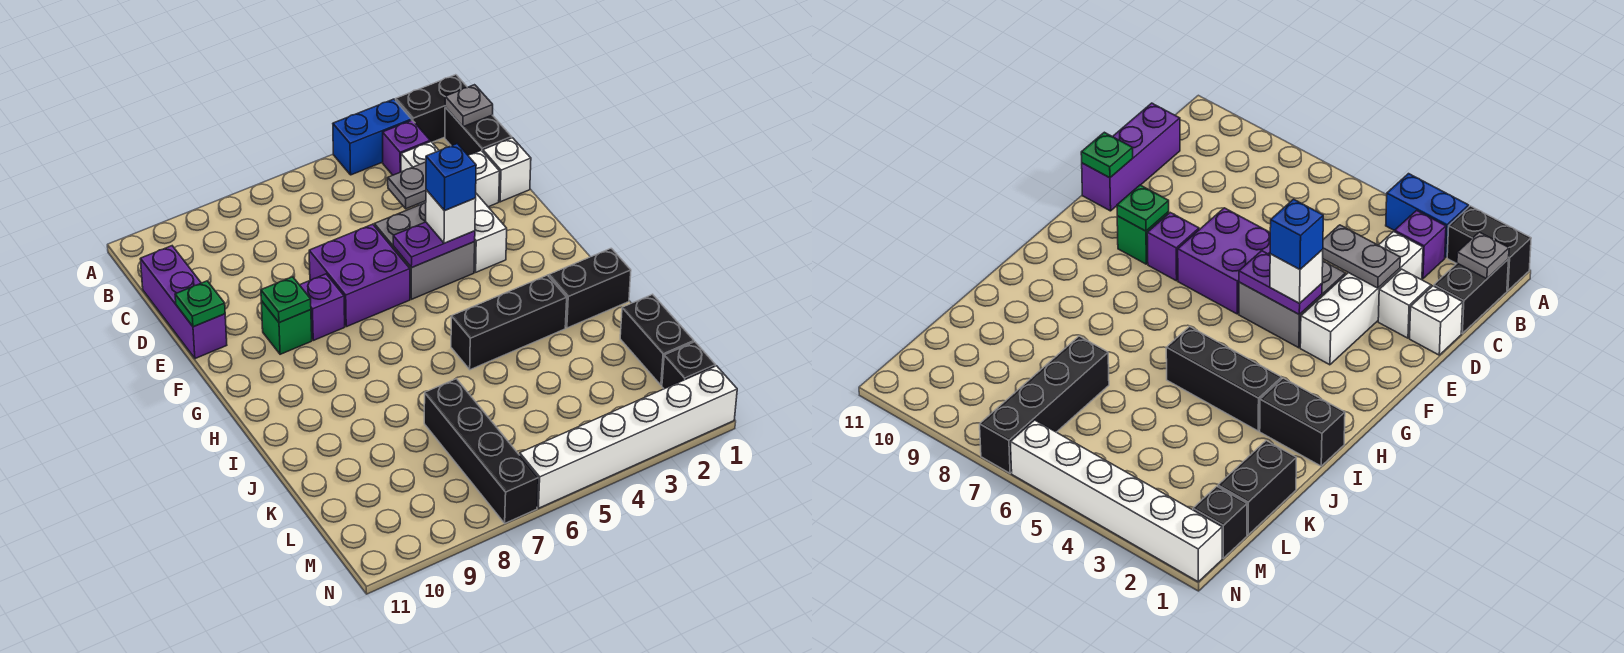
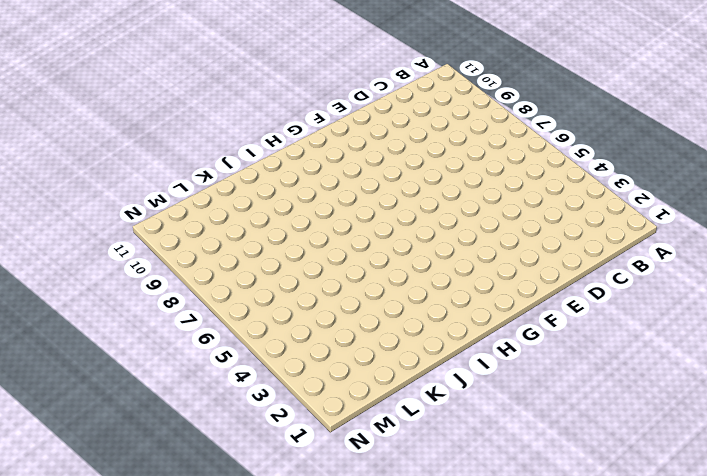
none -> black brick A1:A2 level 1
none -> blue brick A3:A4 level 1
none -> black brick B1:C1 level 1

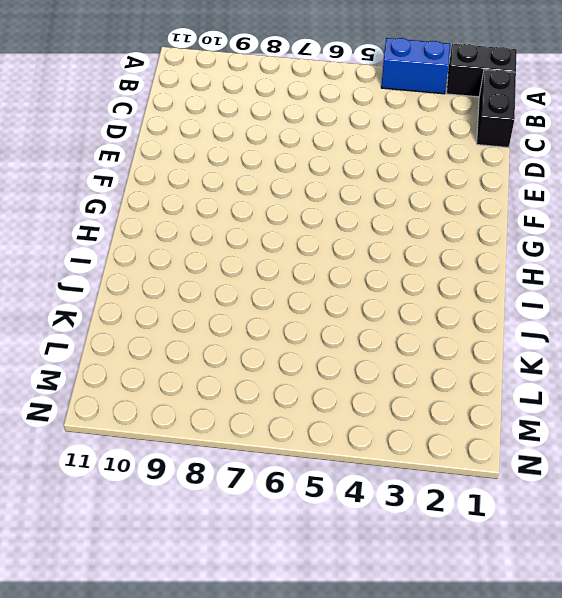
none -> purple brick B3 level 1
none -> white brick C3:F3 level 1
none -> purple brick C11:E11 level 1

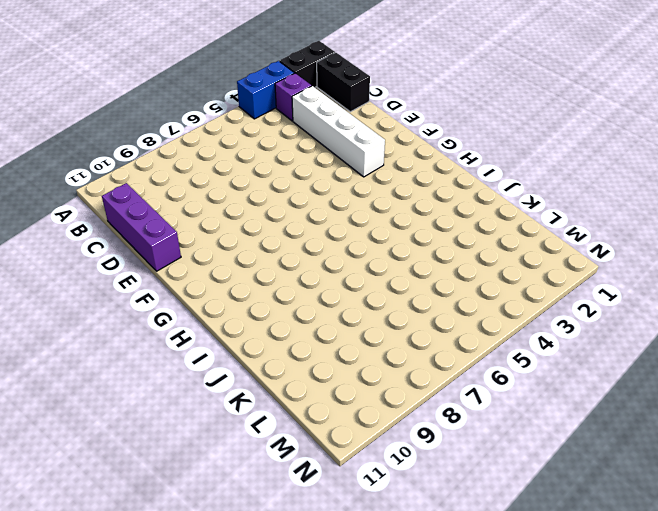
none -> white brick D1 level 1
none -> white brick D2 level 1
none -> grey brick E4:F5 level 1

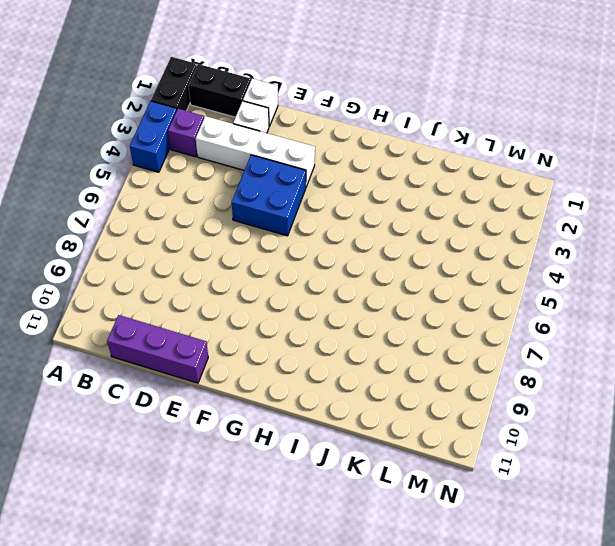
blue brick E4:F5 level 1 -> grey brick E4:F5 level 1
none -> purple brick E6:F7 level 1
none -> purple brick F8 level 1
none -> green brick F9 level 1

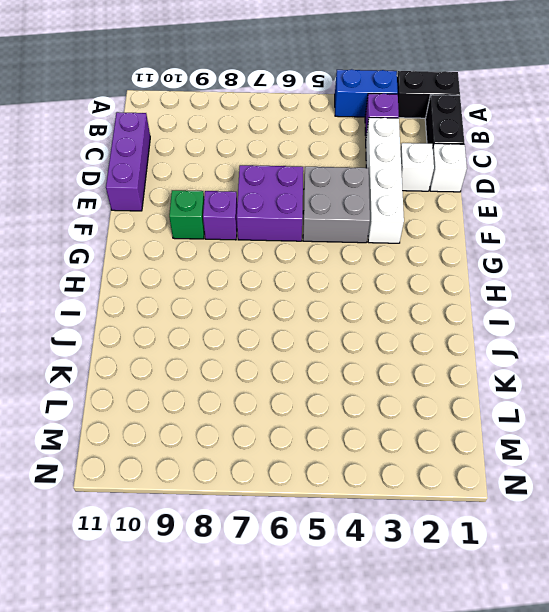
none -> black brick I1:I2 level 1
none -> black brick I3:I5 level 1
none -> black brick K1:L1 level 1

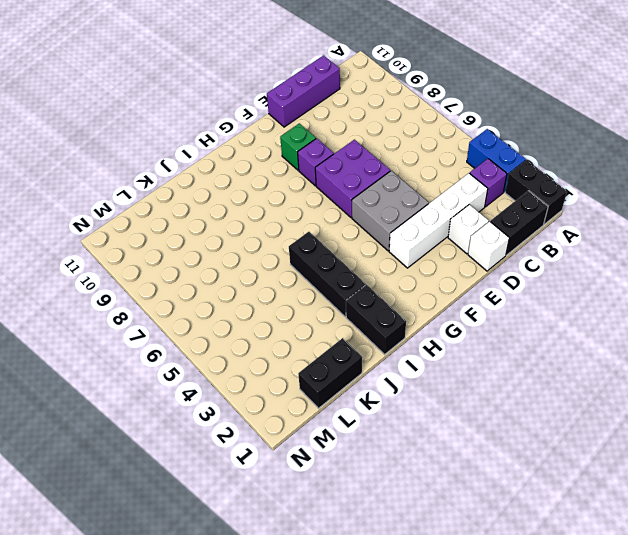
none -> black brick K7:N7 level 1
none -> black brick M1 level 1
none -> white brick N1:N6 level 1

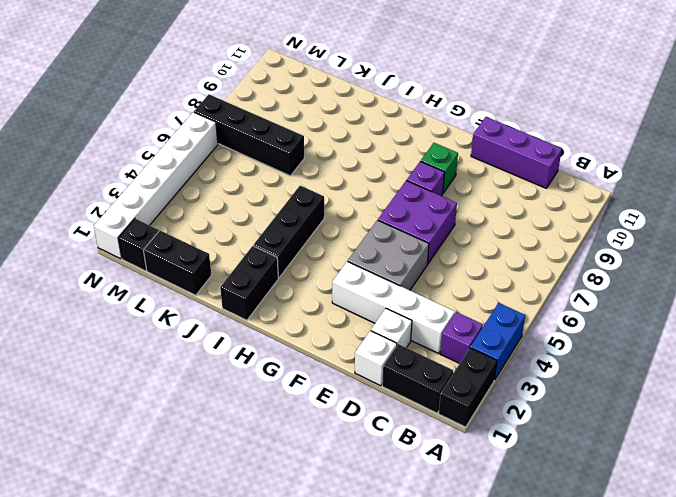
none -> grey plate B1 level 2
none -> grey plate D3:D4 level 2
none -> green plate E11 level 2

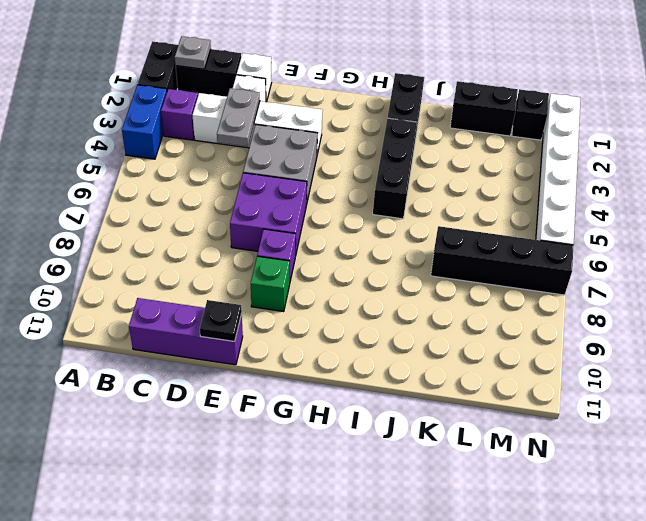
black plate E11 level 2 -> green plate E11 level 2
none -> purple plate F4:F5 level 2
none -> green plate F9 level 2
none -> white brick F4 level 3

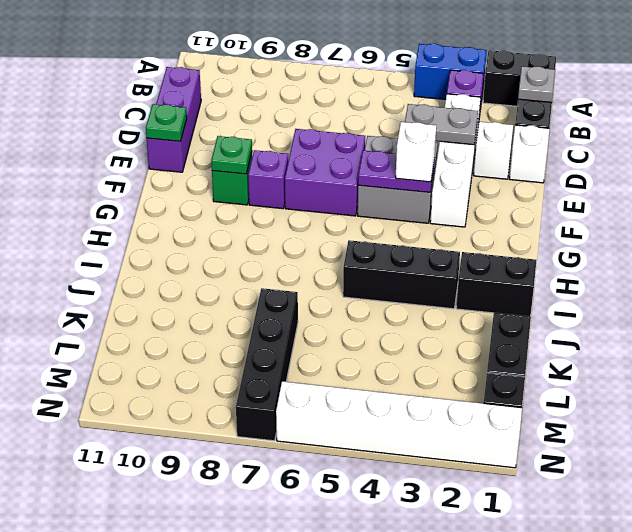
none -> blue brick F4 level 4

